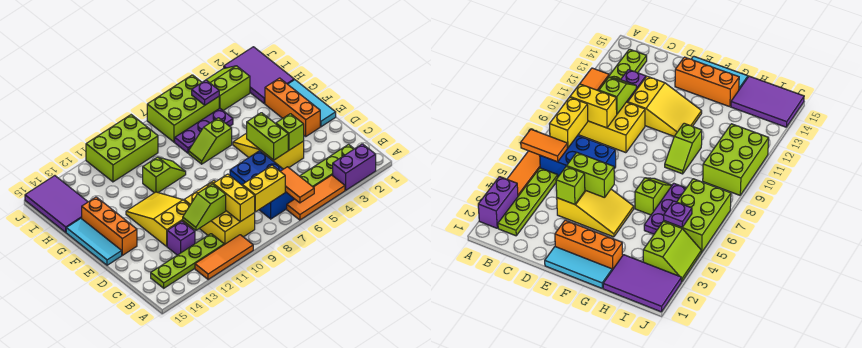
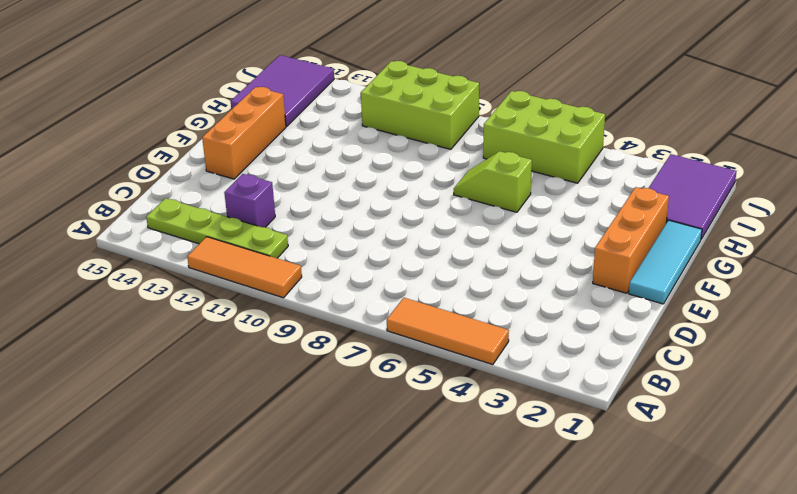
none -> purple brick A2:A3 level 1
none -> lime plate B2:B5 level 1
none -> blue brick B6:D7 level 1

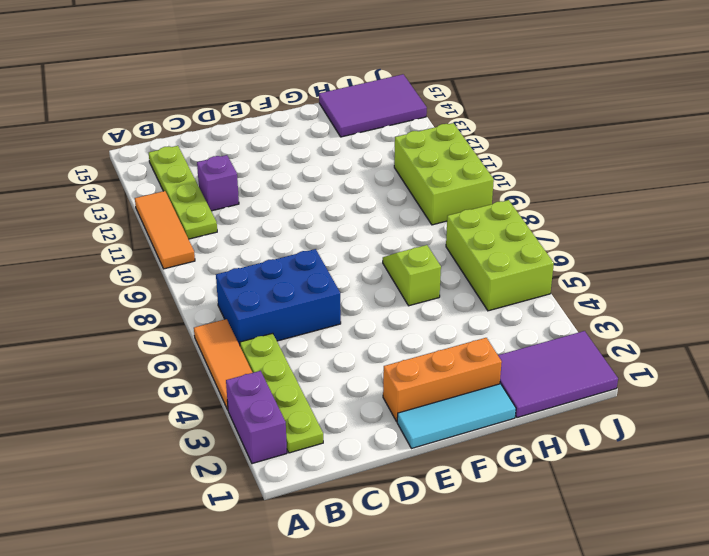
none -> yellow brick B9:D10 level 1
none -> yellow slope D4:F5 level 1 top D
none -> yellow slope D11:F12 level 1 top D

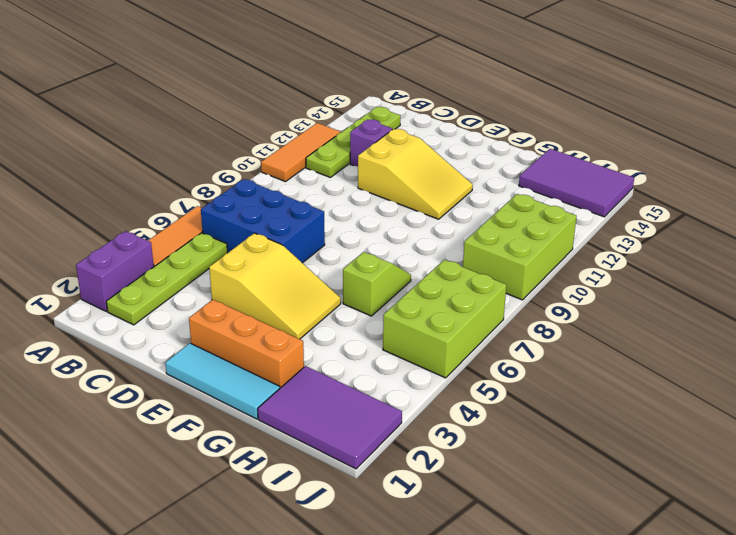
none -> yellow brick B9:D10 level 1
none -> orange brick E14:G14 level 1
none -> cyan tile E15:G15 level 1

